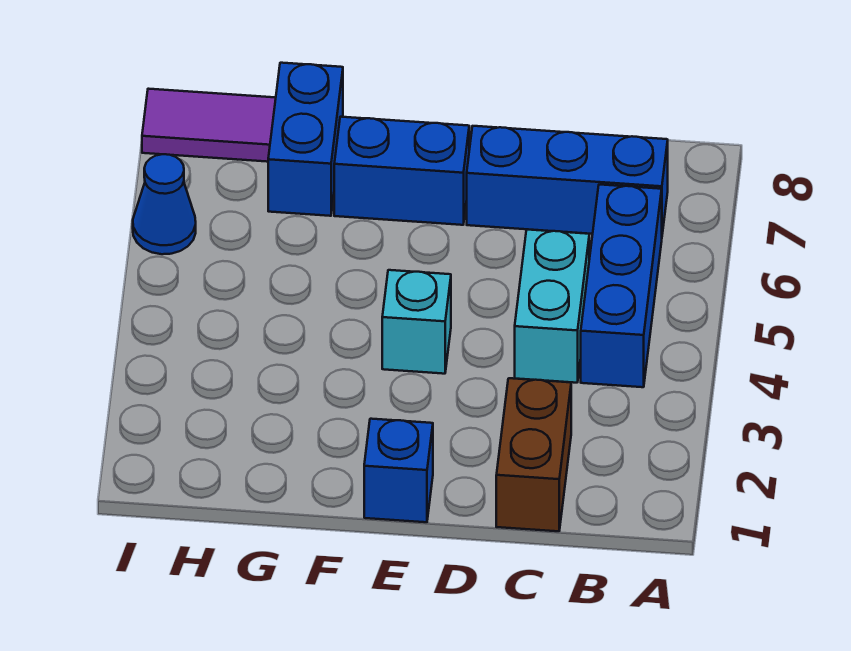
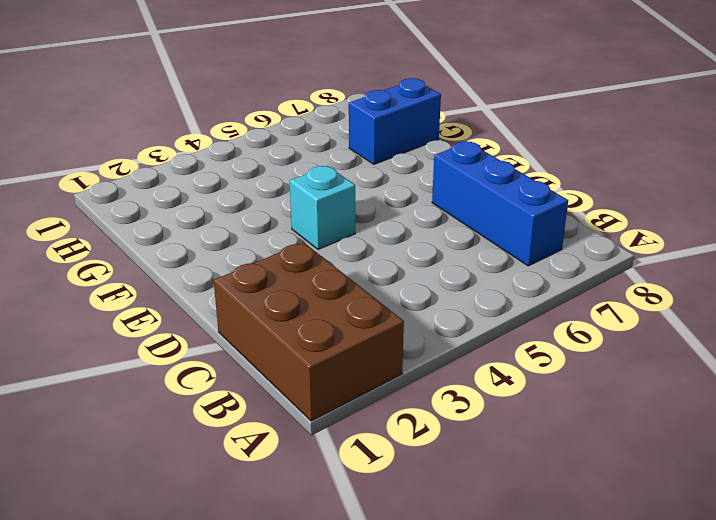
brown brick A1:C2 level 1 -> brown brick C1:C2 level 1
none -> blue brick B4:B6 level 1
none -> cyan brick C4:C5 level 1

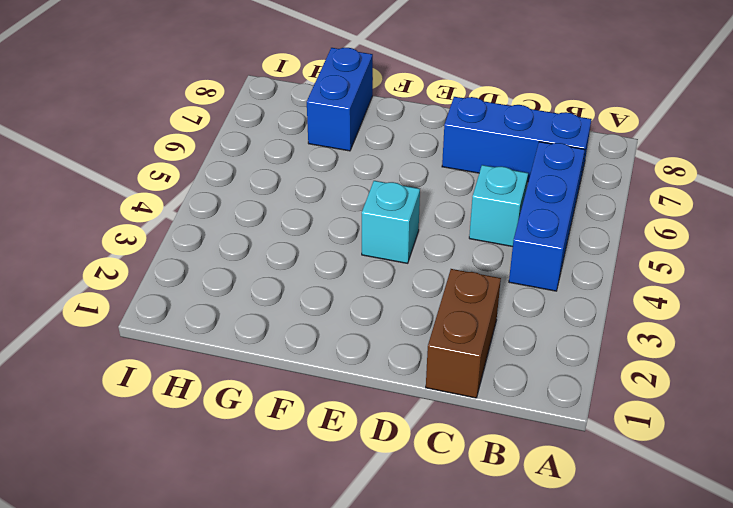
cyan brick C5 level 1 -> cyan brick C4:C5 level 1
none -> blue brick E1 level 1
none -> blue brick E7:F7 level 1

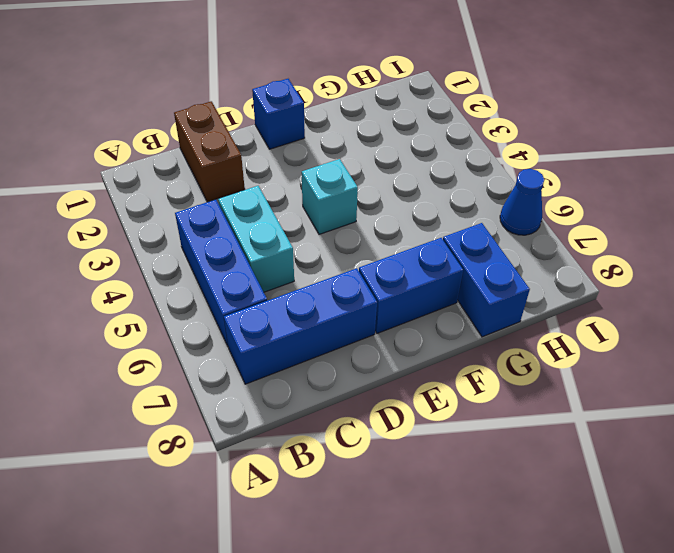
none -> purple tile H8:I8 level 1

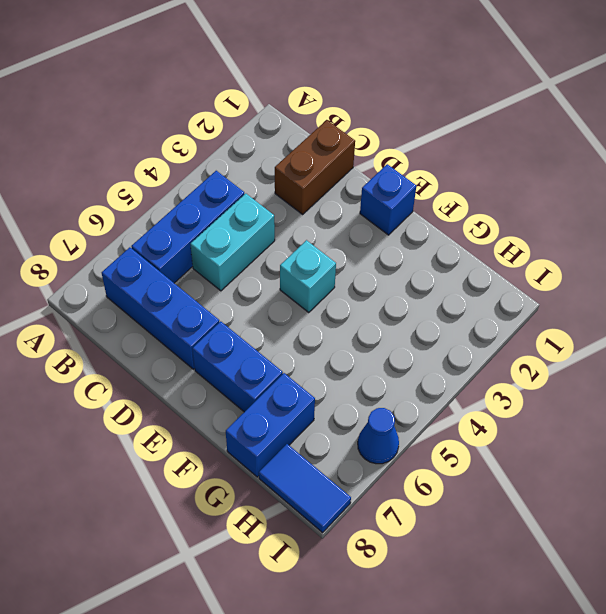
blue tile H8:I8 level 1 -> purple tile H8:I8 level 1

